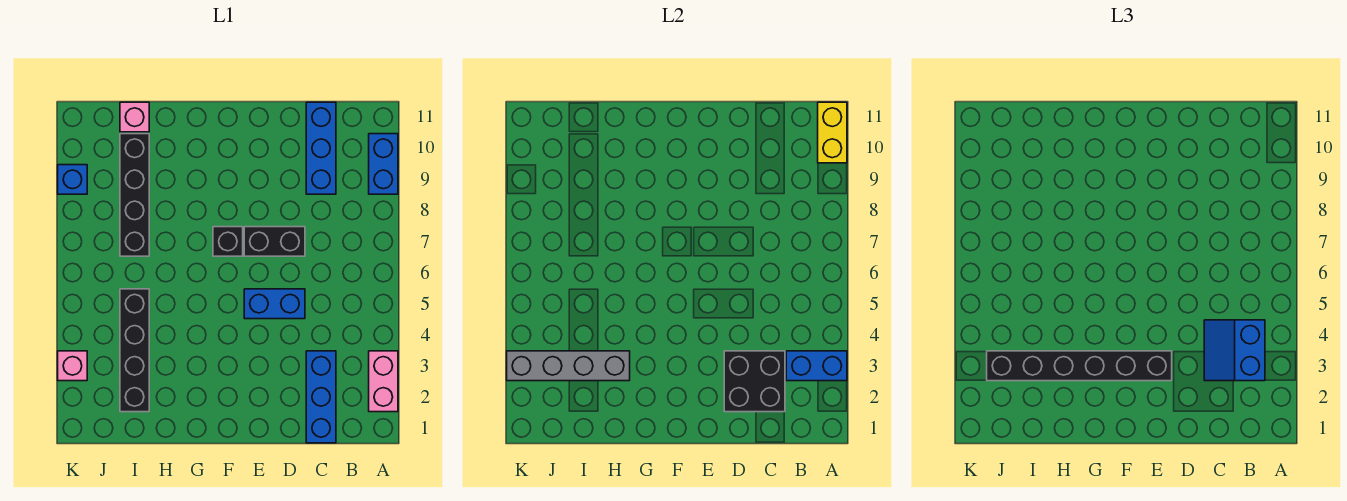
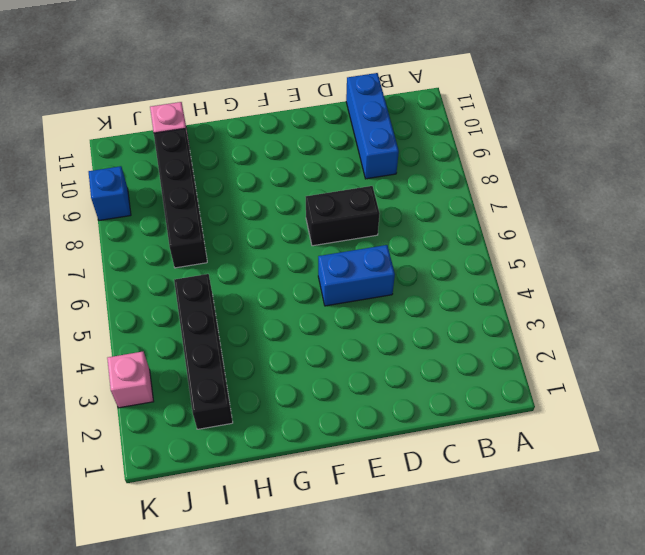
none -> pink brick A2:A3 level 1
none -> blue brick A9:A10 level 1
none -> blue brick C1:C3 level 1

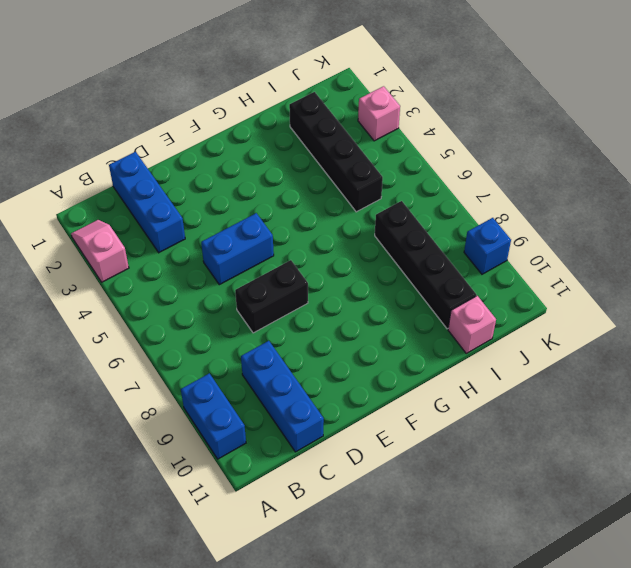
pink slope A2:A3 level 1 top 3 -> pink brick A2:A3 level 1
none -> black brick F7 level 1
none -> blue brick A3:B3 level 2
none -> yellow brick A10:A11 level 2

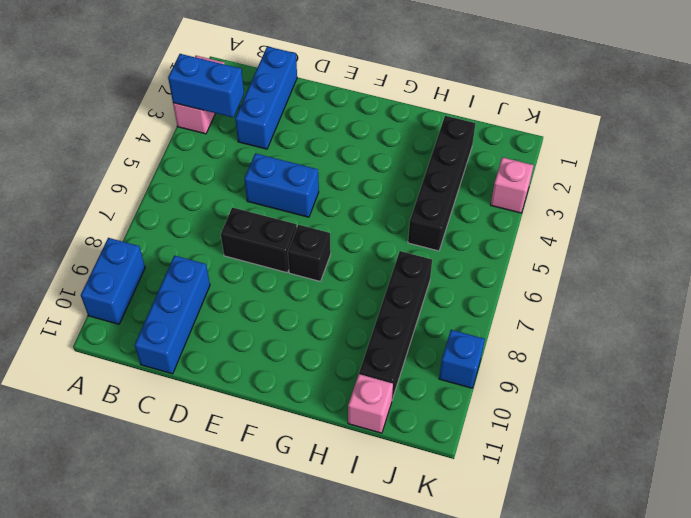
none -> yellow brick A10:A11 level 2
none -> black brick C2:D3 level 2
none -> grey brick H3:K3 level 2

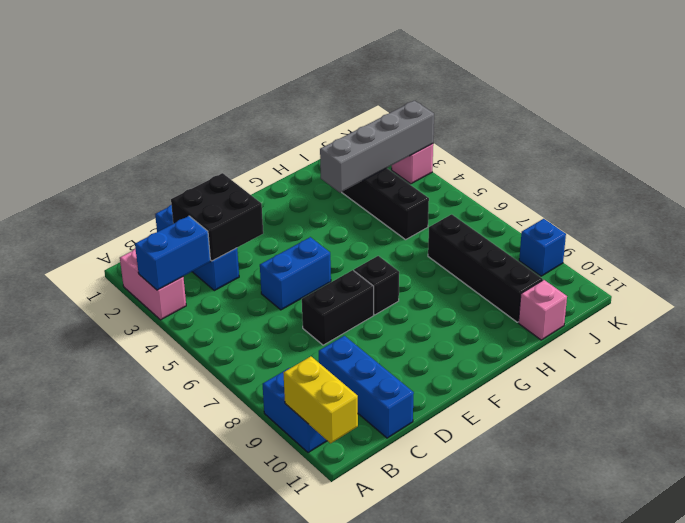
none -> blue slope B3:C4 level 3 top B
none -> black brick E3:J3 level 3

